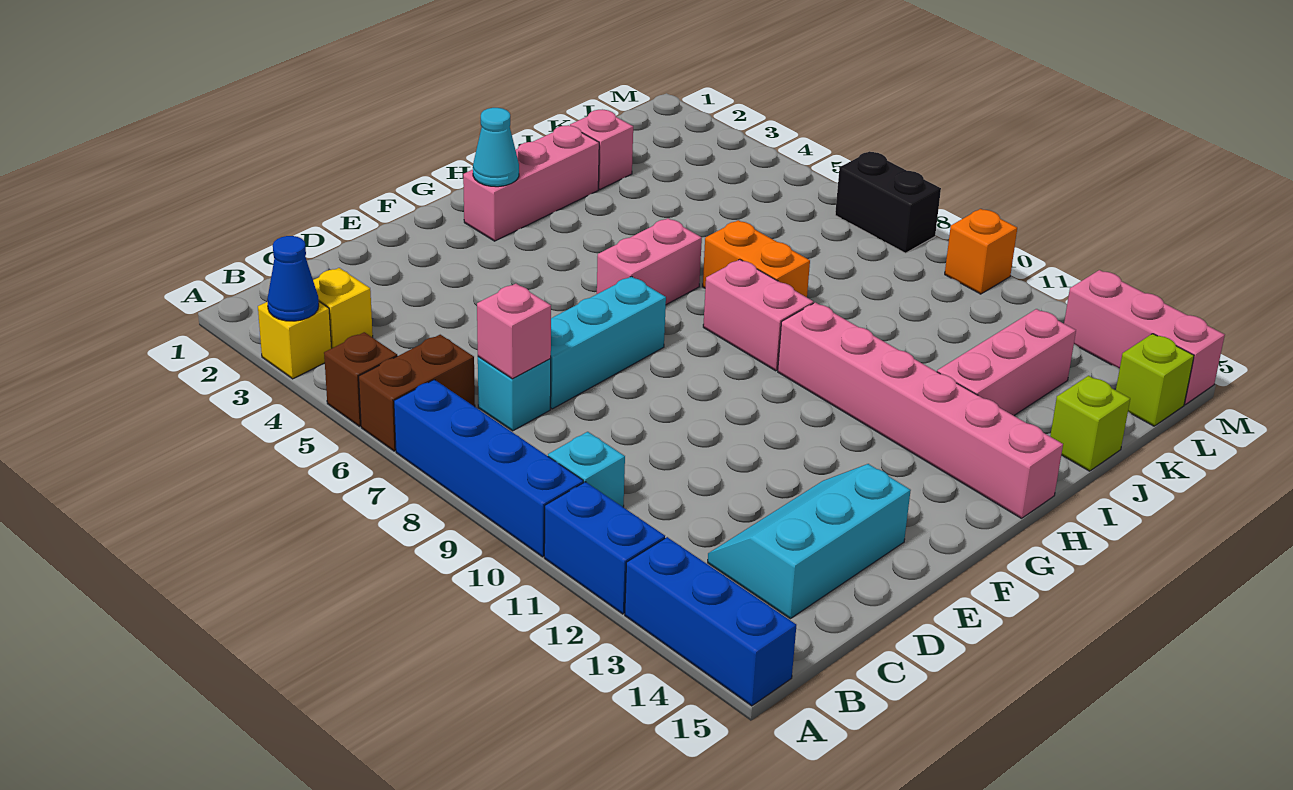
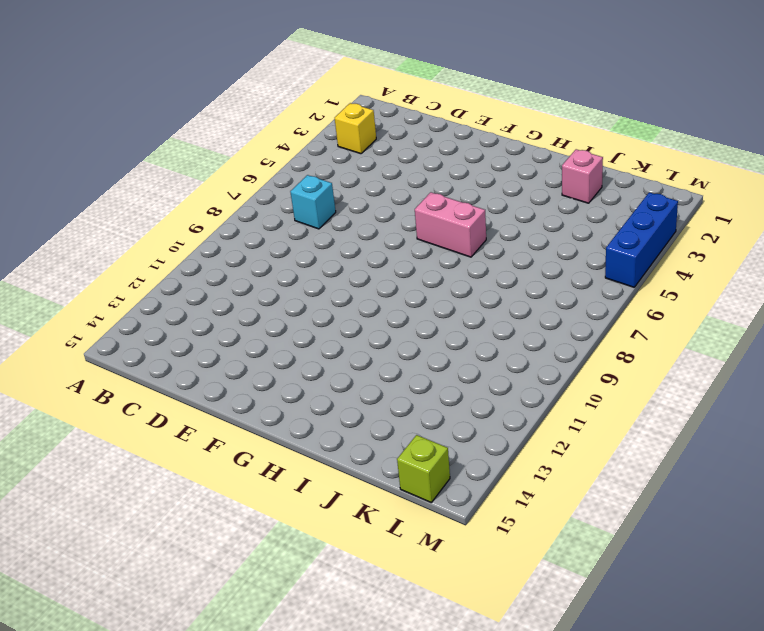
blue brick M3:M5 level 1 -> blue brick A13:A15 level 1
none -> yellow brick A3 level 1
none -> brown brick A5 level 1
none -> brown brick A6:B6 level 1

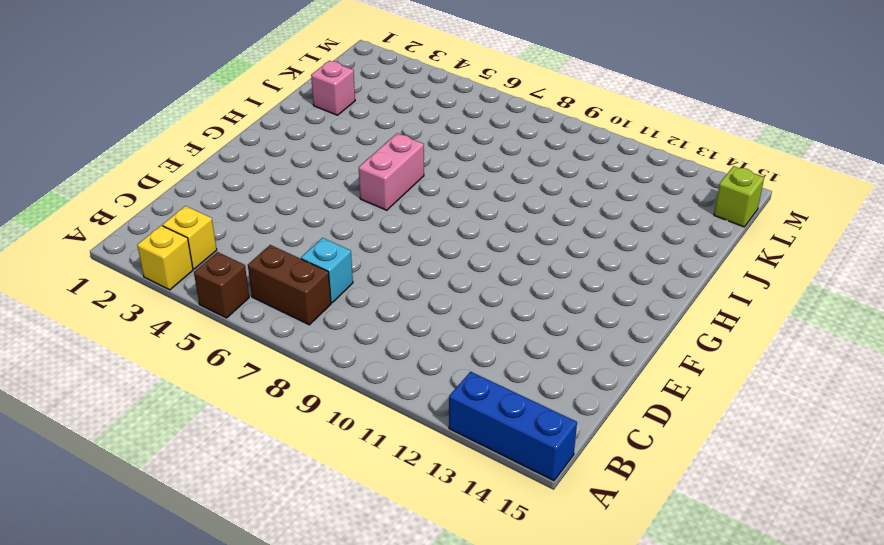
brown brick B6:B7 level 1 -> brown brick A6:B6 level 1
none -> blue brick A7:A10 level 1
none -> blue brick A11:A12 level 1
none -> cyan brick B10 level 1

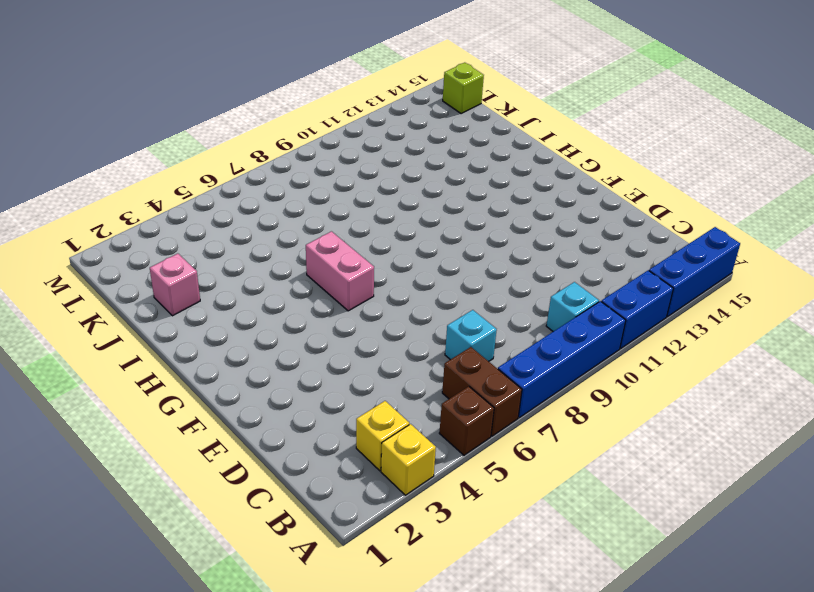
none -> cyan slope C13:E14 level 1 top 14
none -> cyan brick D7:F7 level 1
none -> pink brick G2:I2 level 1

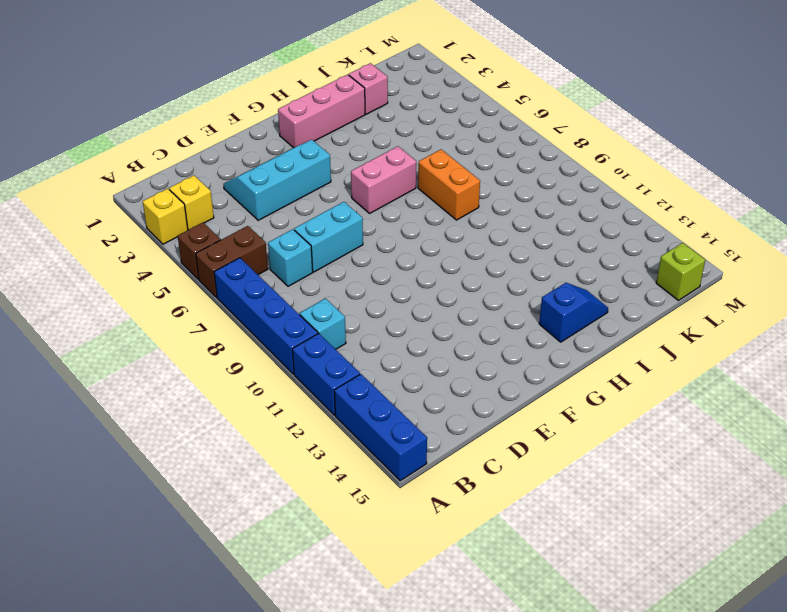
cyan slope D3:F4 level 1 top 4 -> cyan slope C13:E14 level 1 top 14
cyan brick D7:E7 level 1 -> cyan brick D7:F7 level 1
blue slope H14:I14 level 1 top H -> pink brick H10:H15 level 1
none -> pink brick H8:H9 level 1
none -> pink brick I13:K13 level 1
none -> lime brick J15 level 1

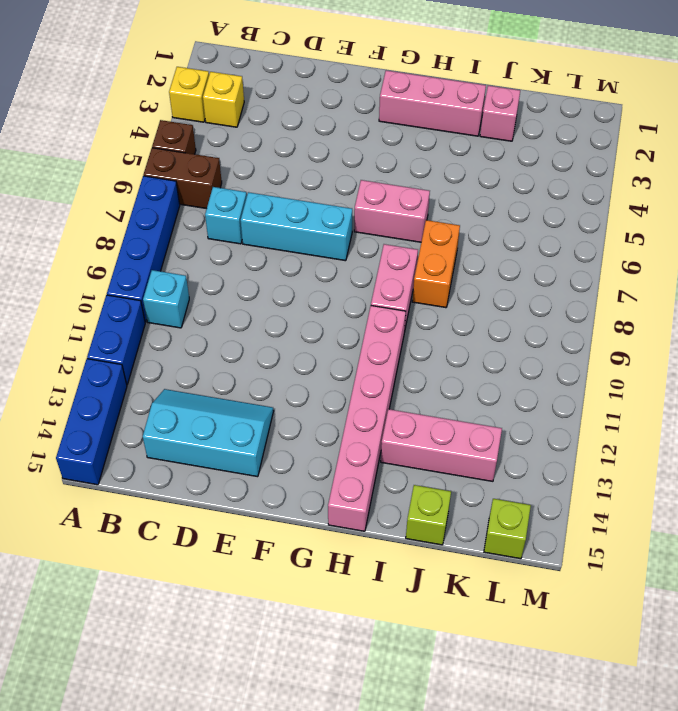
none -> black brick M7:M8 level 1
none -> orange brick M10 level 1
none -> pink brick M13:M15 level 1

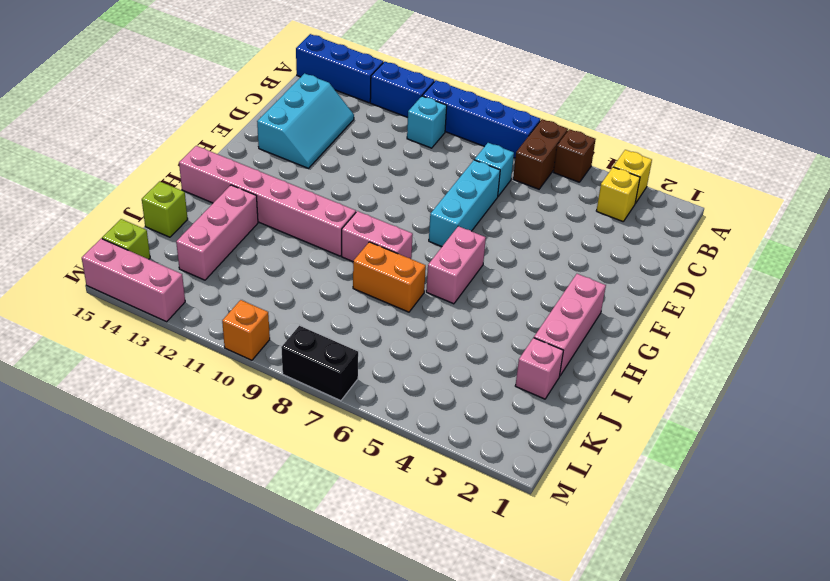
none -> blue cone A3 level 2
none -> pink brick C7 level 2
none -> cyan cone G2 level 2

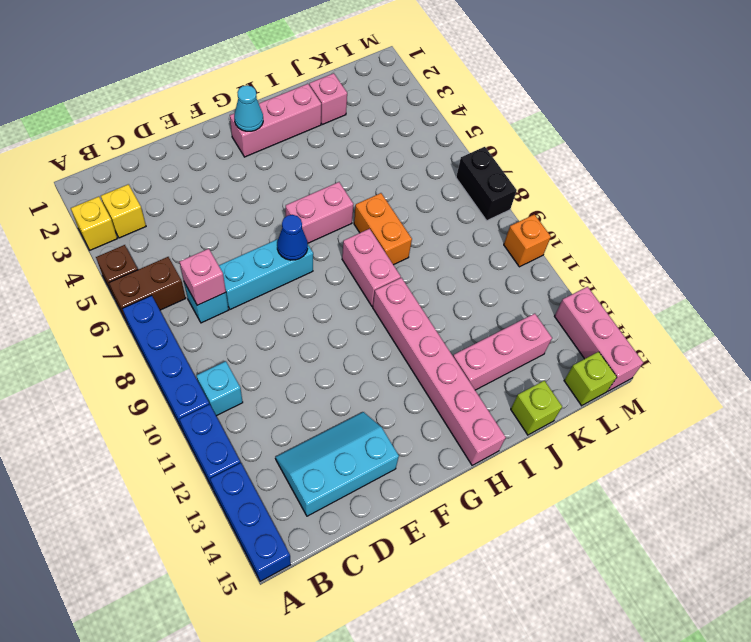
blue cone F7 level 2 -> blue cone A3 level 2

